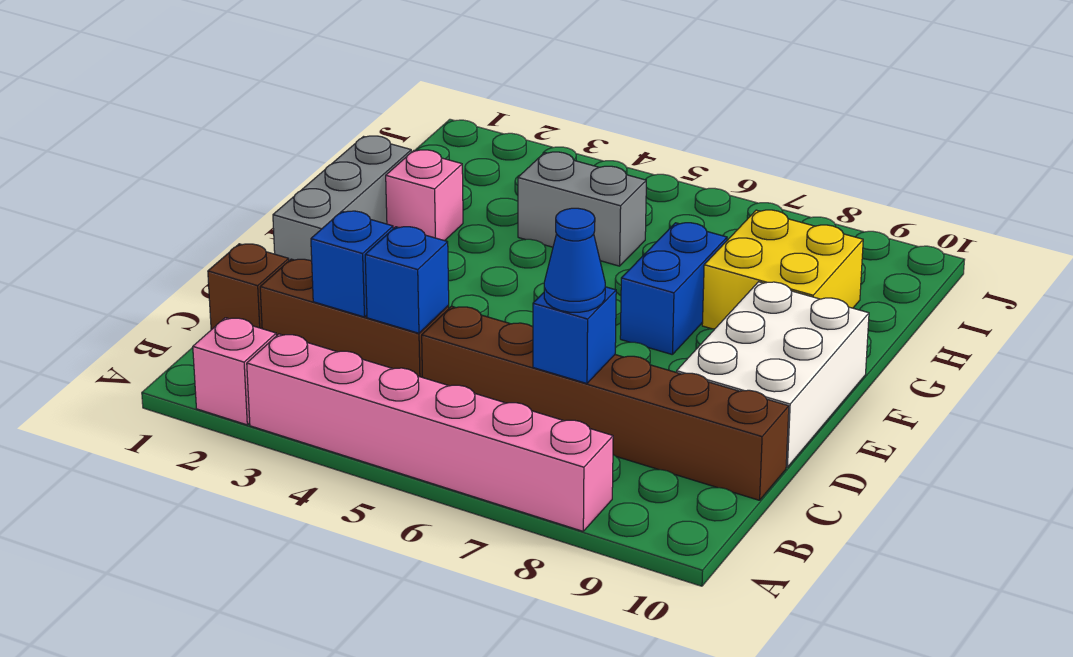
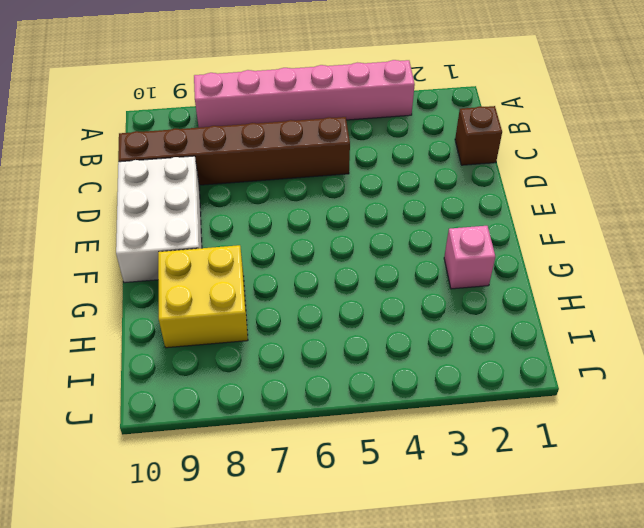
none -> pink brick A2 level 1
none -> brown brick C2:C4 level 1
none -> grey brick E1:G1 level 1

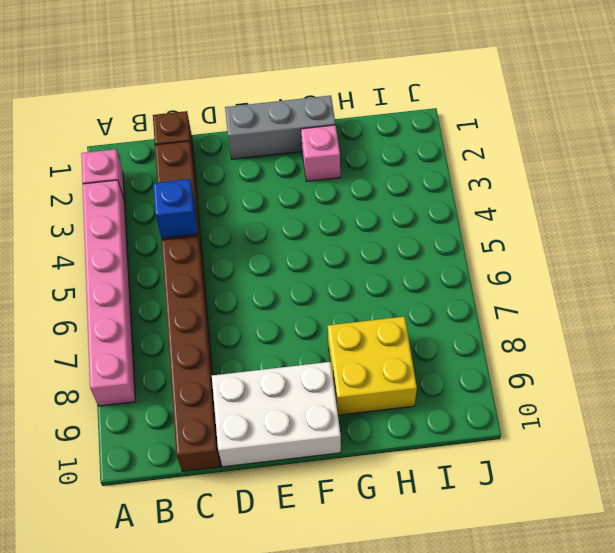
none -> blue brick F7:G7 level 1
none -> grey brick H4:H5 level 1
none -> blue brick C3 level 2

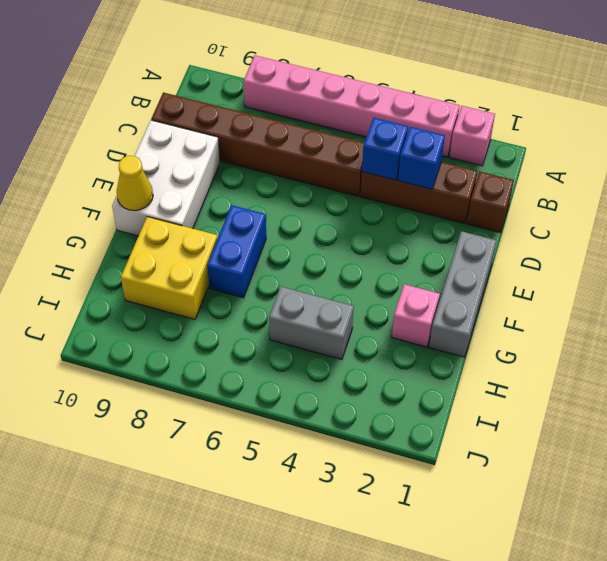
yellow cone F10 level 2 -> none
none -> blue brick C7 level 2
none -> blue cone C7 level 3

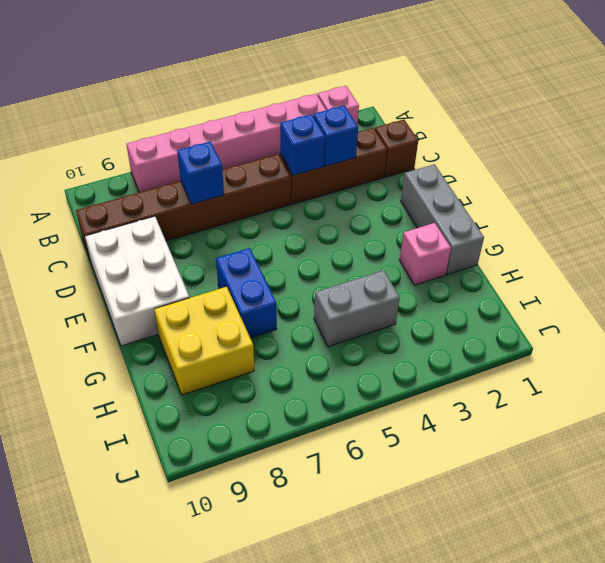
none -> blue cone C7 level 3

